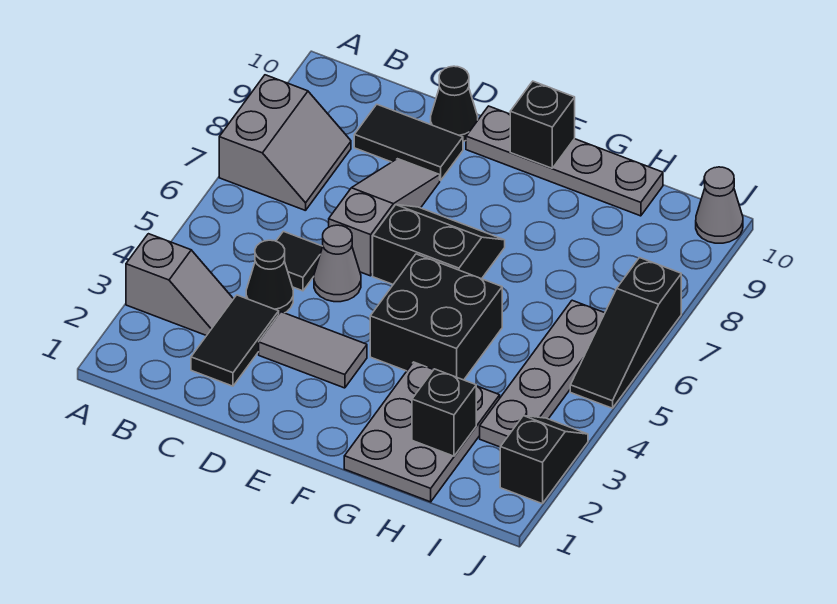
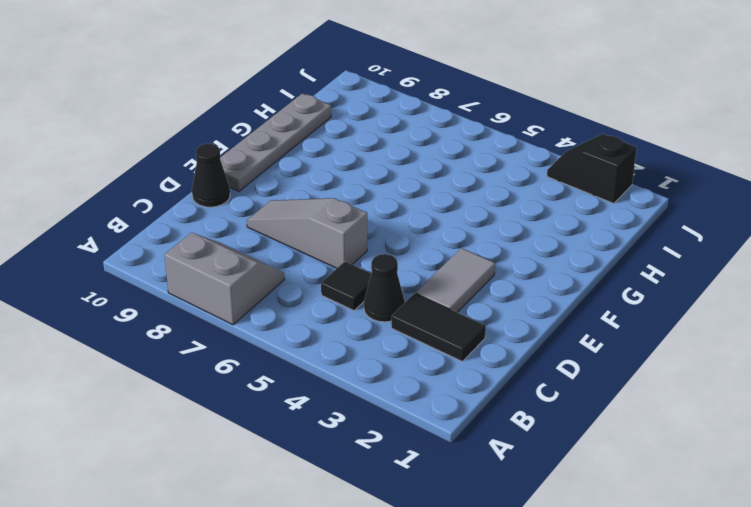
none -> grey slope A3:B3 level 1 top A
none -> black tile C9:D9 level 1
none -> grey cone D5 level 1

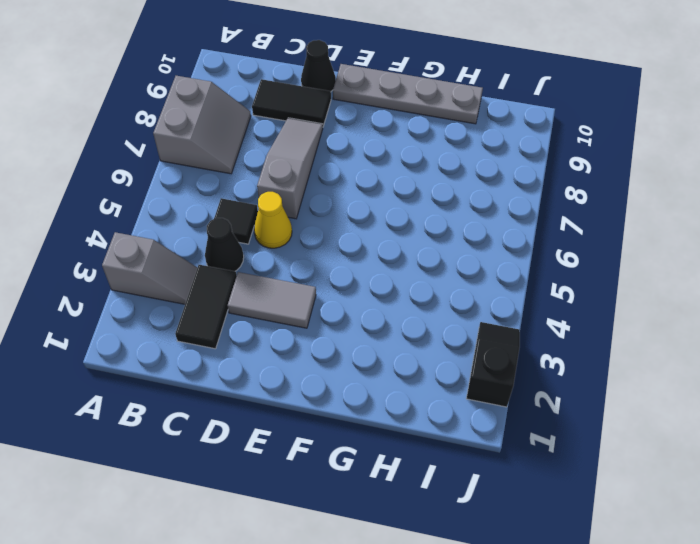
yellow cone D5 level 1 -> grey cone D5 level 1
none -> black slope E6:F7 level 1 top 6
none -> black brick F4:G5 level 1
none -> grey plate G1:H3 level 1

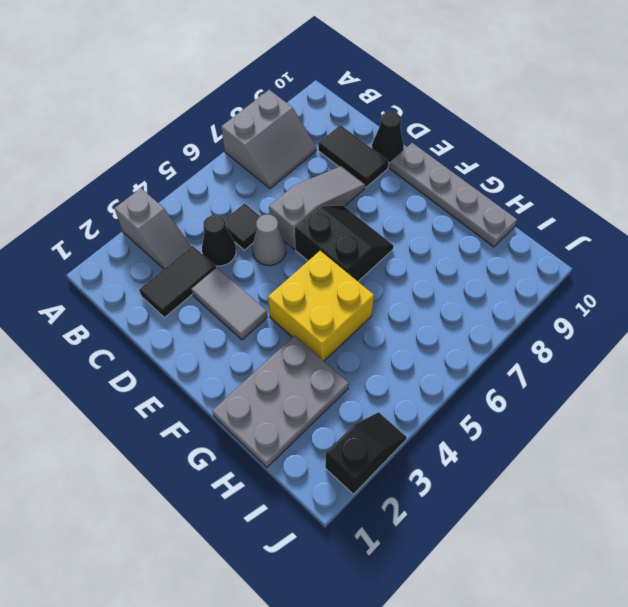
yellow brick F4:G5 level 1 -> black brick F4:G5 level 1
none -> grey plate I3:I6 level 1
none -> black slope J5:J7 level 1 top 7
none -> grey cone J10 level 1

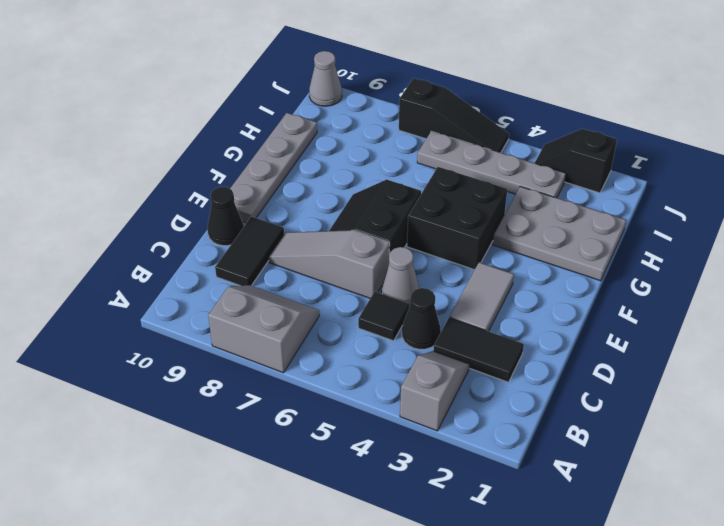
none -> black brick F10 level 2
none -> black brick H2 level 2

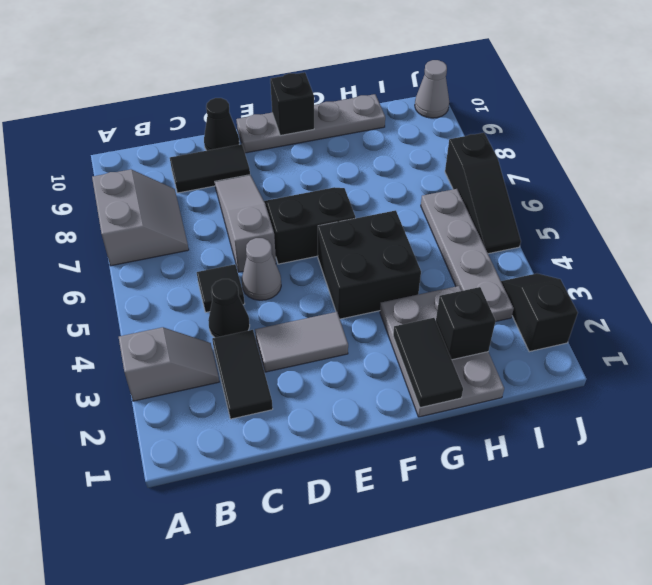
black tile G1:G2 level 2 -> none

